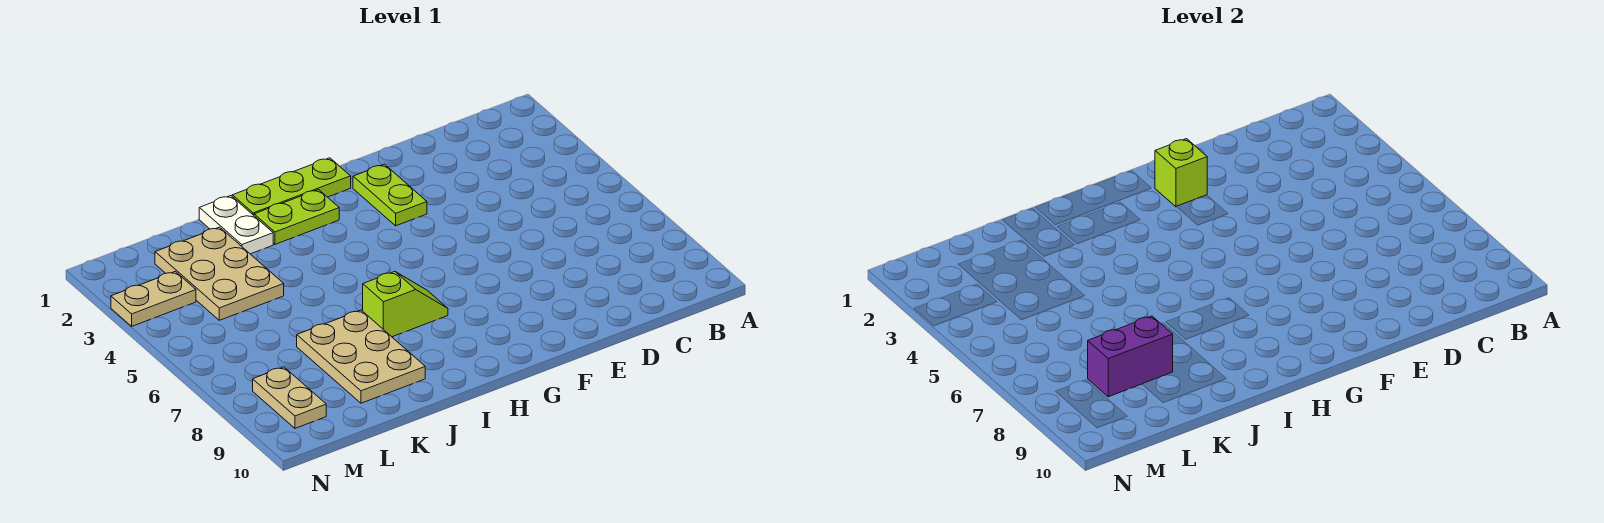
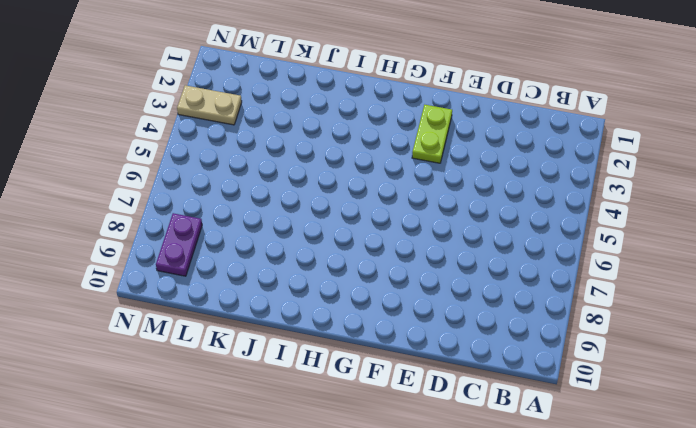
purple plate M8:M9 level 1 -> tan plate M8:M9 level 1
none -> lime plate G1:I1 level 1
none -> lime plate H2:I2 level 1

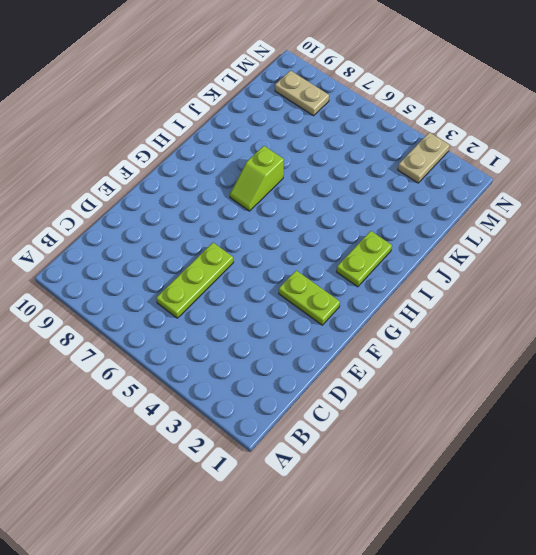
lime plate C6:E6 level 1 -> lime plate G1:I1 level 1
none -> white plate J1:J2 level 1
none -> tan plate J7:K9 level 1

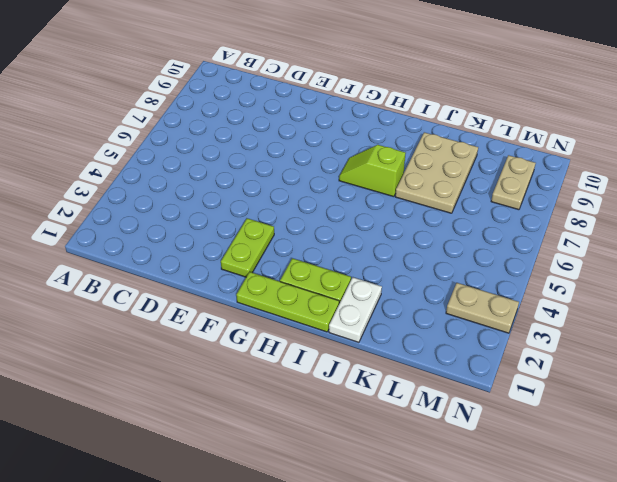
none -> tan plate K2:L4 level 1
none -> lime brick F2 level 2

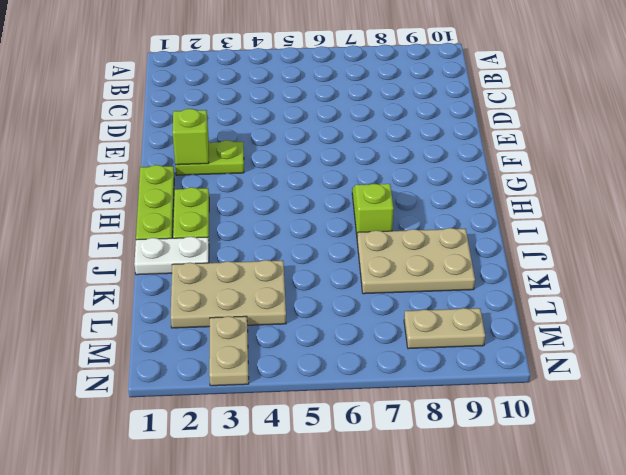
none -> purple brick K8:L8 level 2

